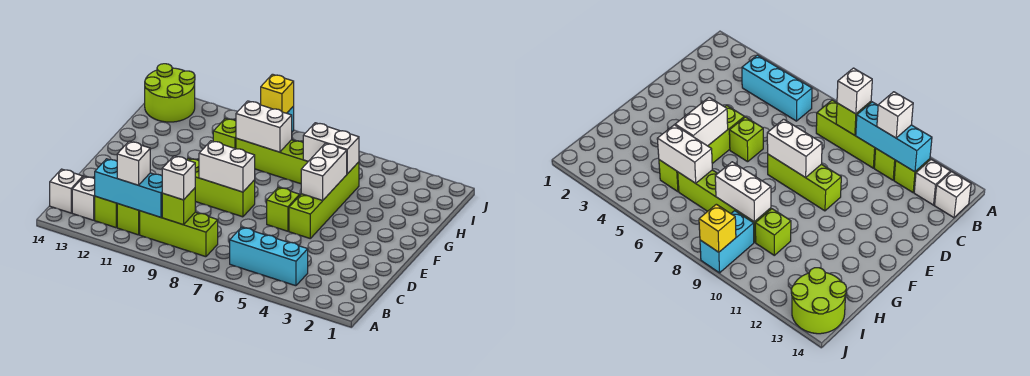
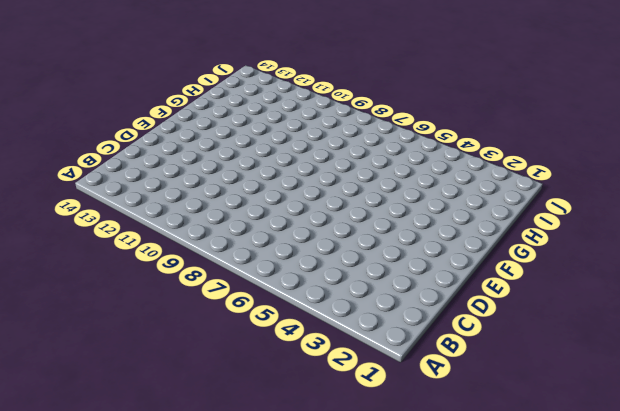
none -> cyan brick B4:B6 level 1
none -> lime brick B8:B10 level 1
none -> lime brick B11 level 1

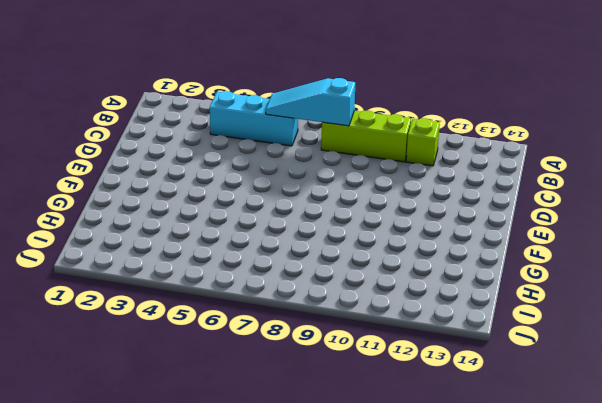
cyan slope B6:B8 level 2 top 8 -> none
none -> lime brick B12 level 1
none -> white brick B13 level 1
none -> white brick B14 level 1

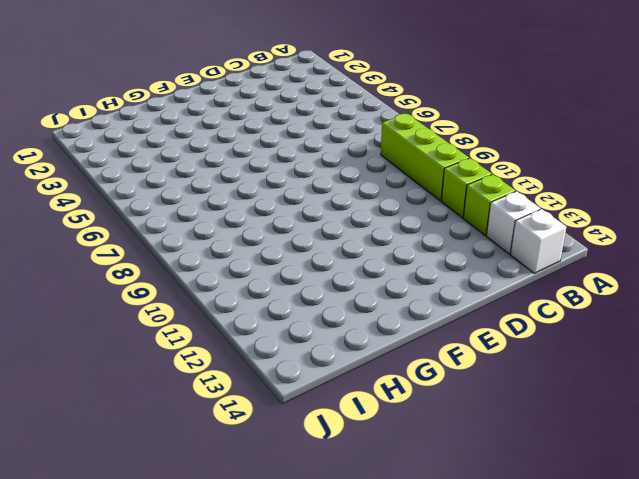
none -> cyan brick B4:B6 level 1
none -> lime brick E5:H5 level 1
none -> lime brick E6 level 1

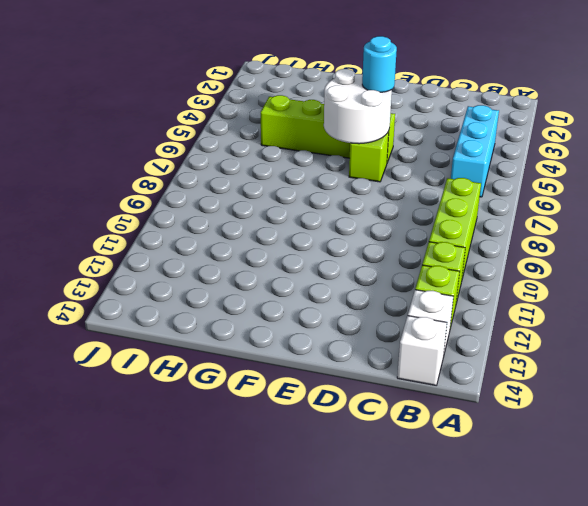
white round brick E5:F6 level 2 -> white brick F5:G5 level 2
cyan round brick E5 level 3 -> none
none -> lime brick E8:E10 level 1
none -> lime brick H6:H9 level 1
none -> lime brick H10 level 1

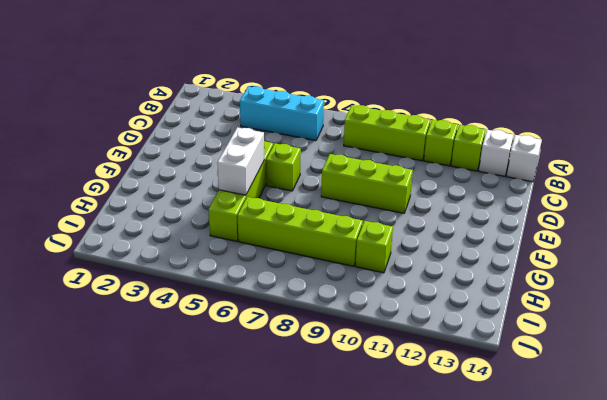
none -> cyan brick I9:J9 level 1
none -> lime round brick I13:J14 level 1
none -> lime brick B9 level 2

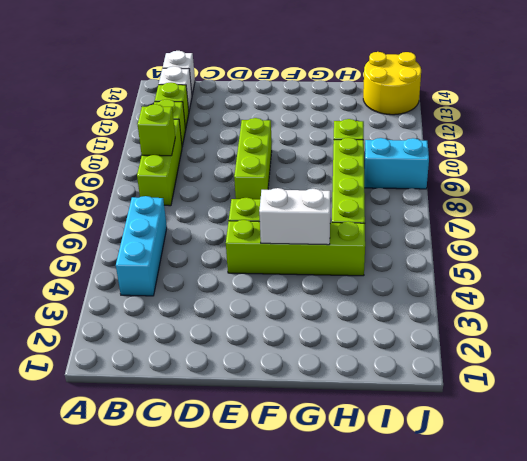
yellow round brick I13:J14 level 1 -> lime round brick I13:J14 level 1
none -> cyan brick B10:B12 level 2
none -> white brick E8:E9 level 2
none -> white brick H5:H6 level 2

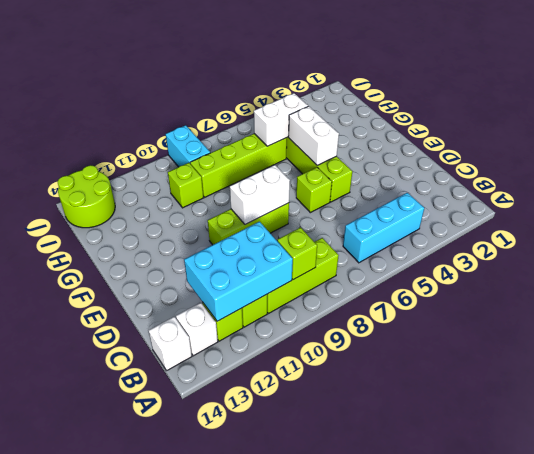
cyan brick B10:C12 level 2 -> cyan brick B10:B12 level 2
none -> white brick H8:H9 level 2
none -> yellow brick J9 level 2
none -> white brick B9 level 3

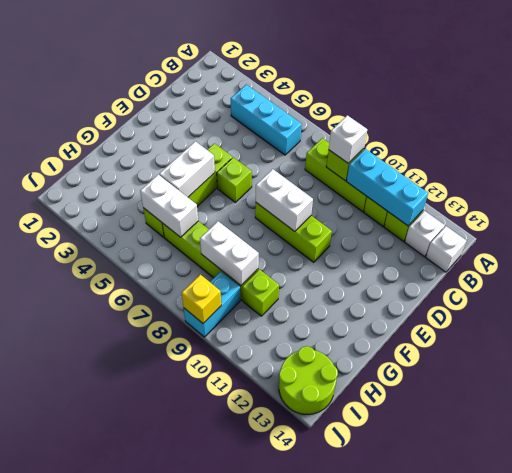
none -> white brick B11 level 3

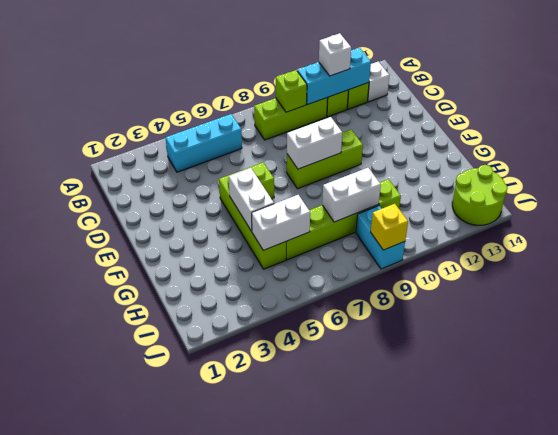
none -> white brick B14 level 1
none -> white brick B9 level 3

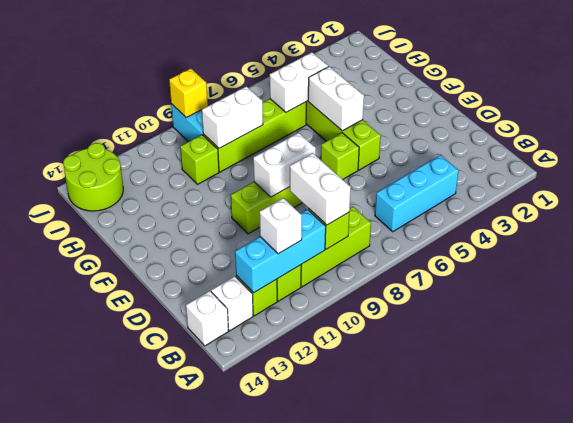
white brick B9:C9 level 3 -> white brick B9 level 3

